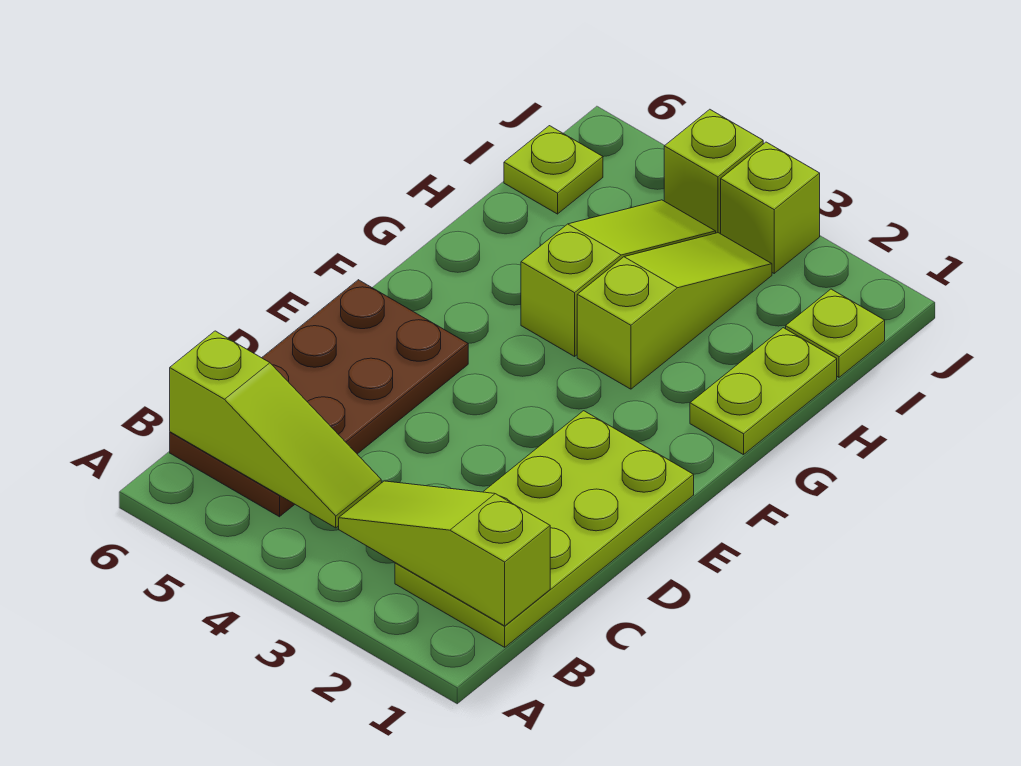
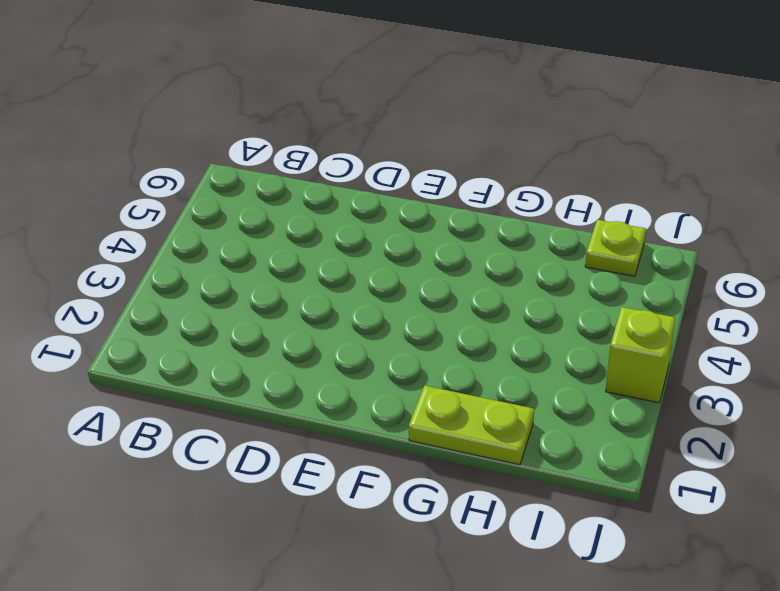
none -> lime plate B1:E2 level 1
none -> brown plate B5:E6 level 1

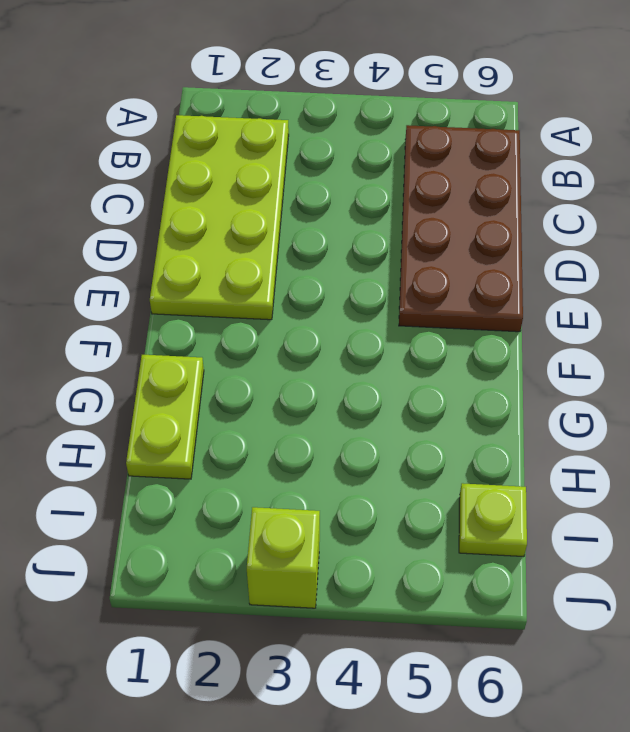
none -> lime slope G3:I3 level 1 top G
none -> lime slope G4:I4 level 1 top G

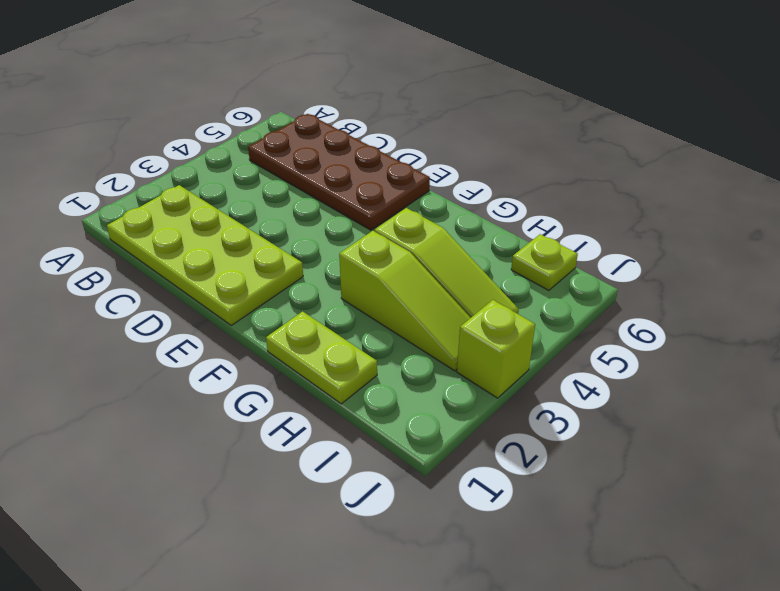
none -> lime plate I1 level 1
none -> lime brick J4 level 1

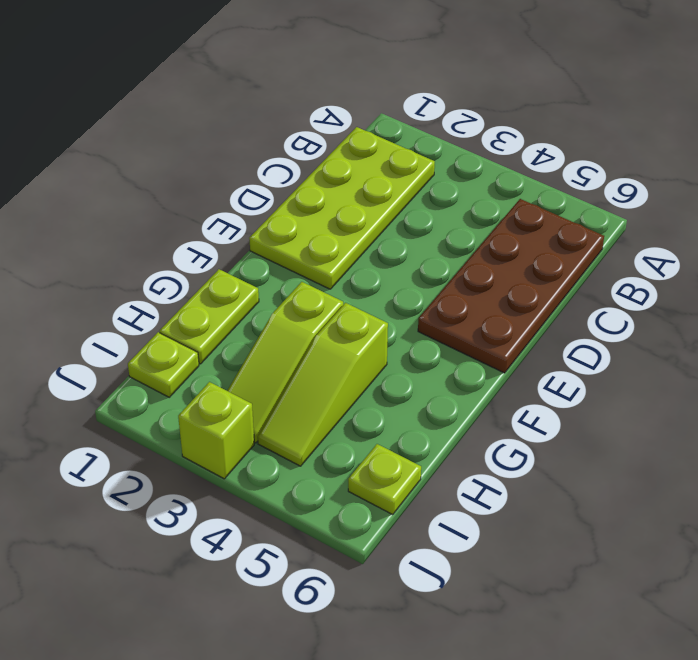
none -> lime brick J4 level 1
none -> lime slope B1:B3 level 2 top 1

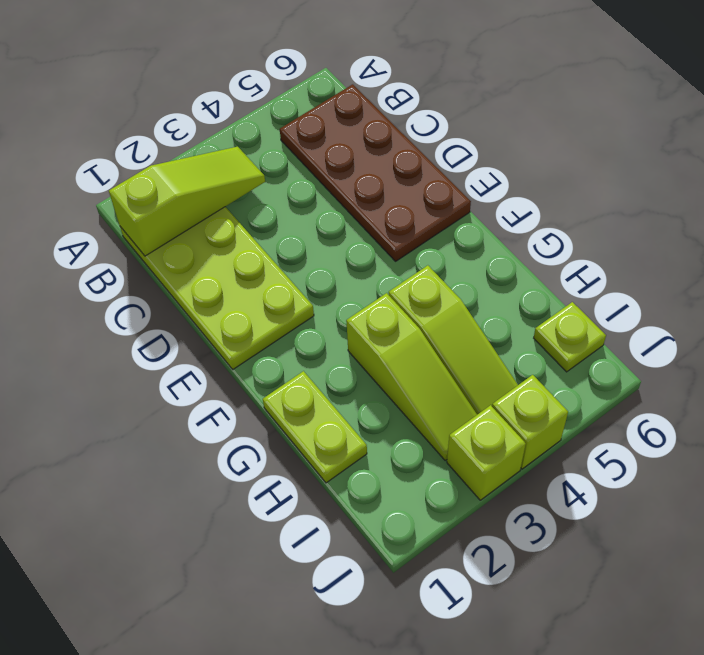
none -> lime plate I1 level 1
none -> lime slope B4:B6 level 2 top 6

